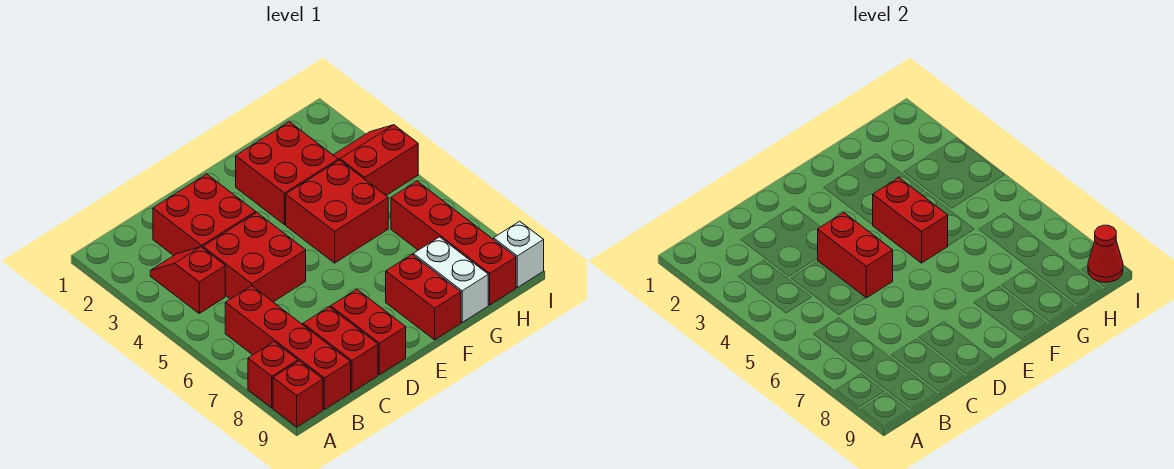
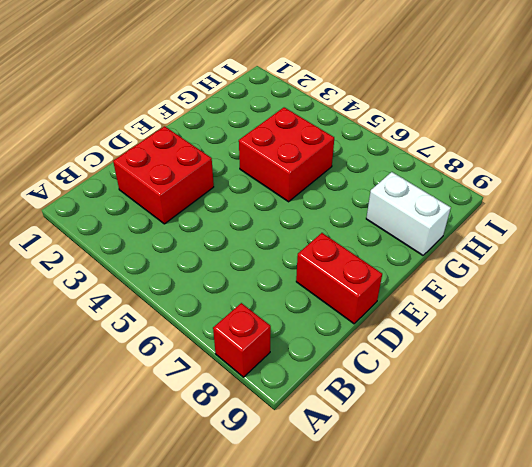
none -> red brick A9 level 1
none -> red slope B3:B4 level 1 top 4
none -> red brick B6:B9 level 1

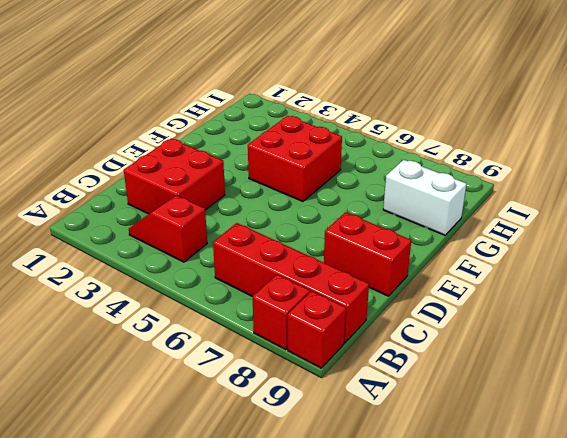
none -> red brick C4:D5 level 1
none -> red brick C8:C9 level 1
none -> red brick F2:G3 level 1

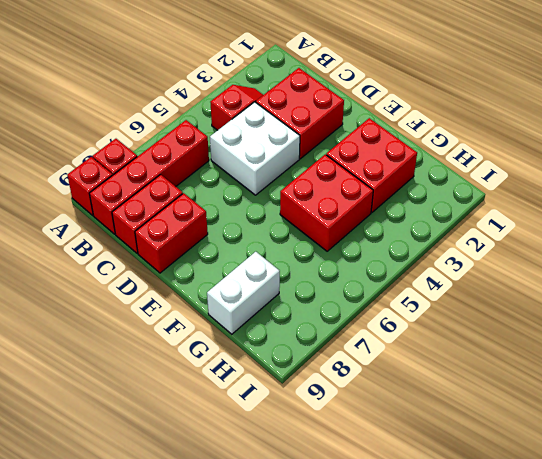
white brick C4:D5 level 1 -> red brick C4:D5 level 1
none -> red brick F8:F9 level 1
none -> red slope H3:I4 level 1 top 4
none -> red brick H6:H9 level 1

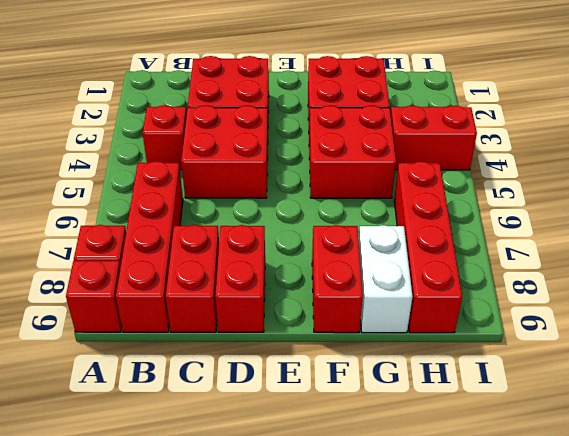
none -> white brick I9 level 1
none -> red brick D4:D5 level 2
none -> red brick F4:F5 level 2

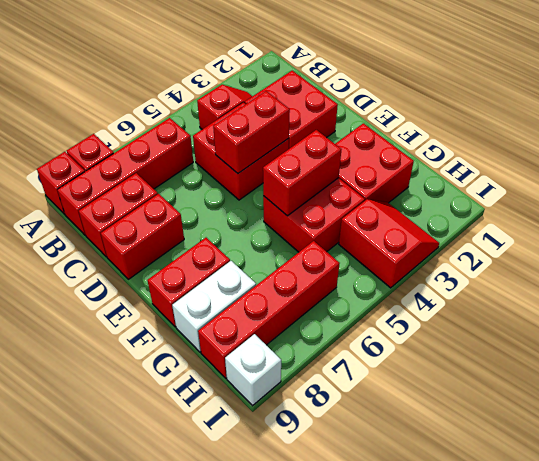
none -> red cone I9 level 2

